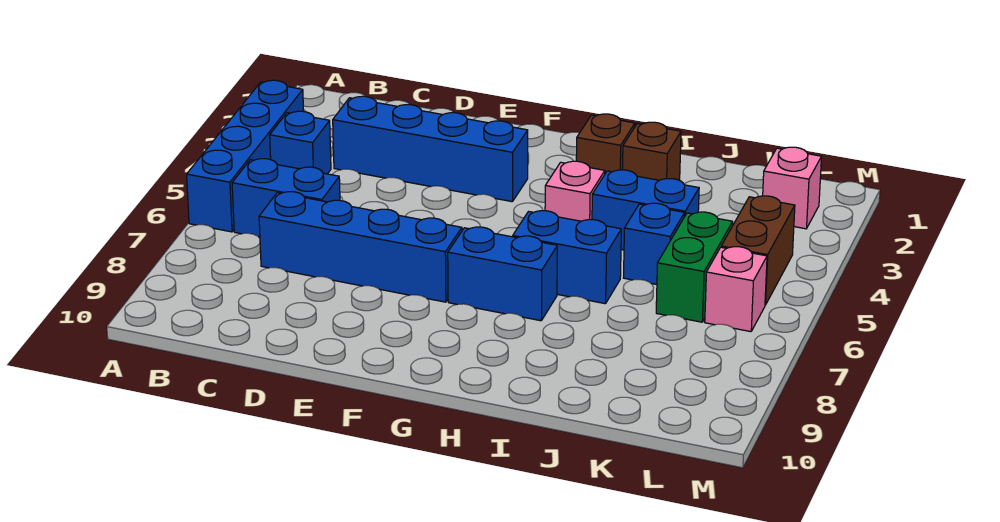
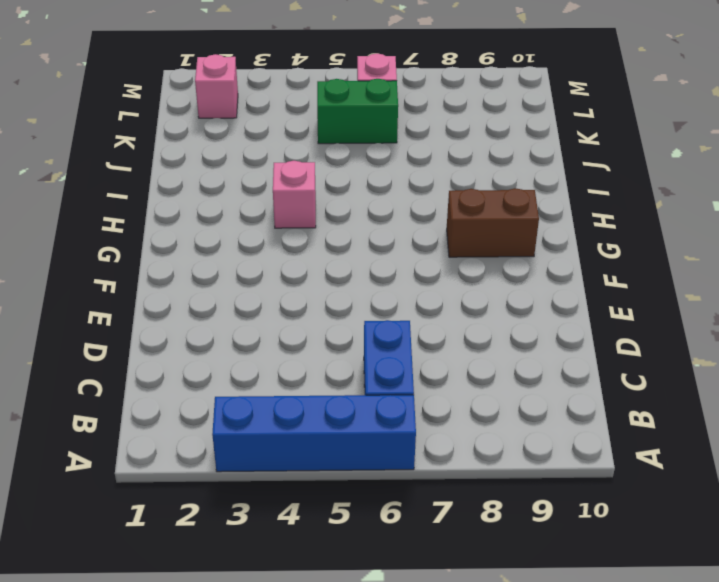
brown brick G8:G9 level 1 -> brown brick L4:L5 level 1
none -> blue brick B4 level 1
none -> blue brick C3:F3 level 1
none -> blue brick C7:F7 level 1

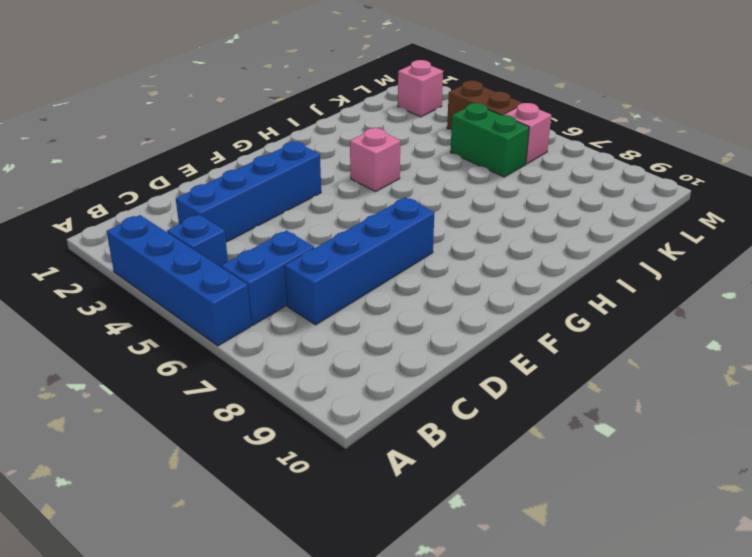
none -> blue brick G7:H7 level 1
none -> brown brick H2 level 1
none -> blue brick H6:I6 level 1

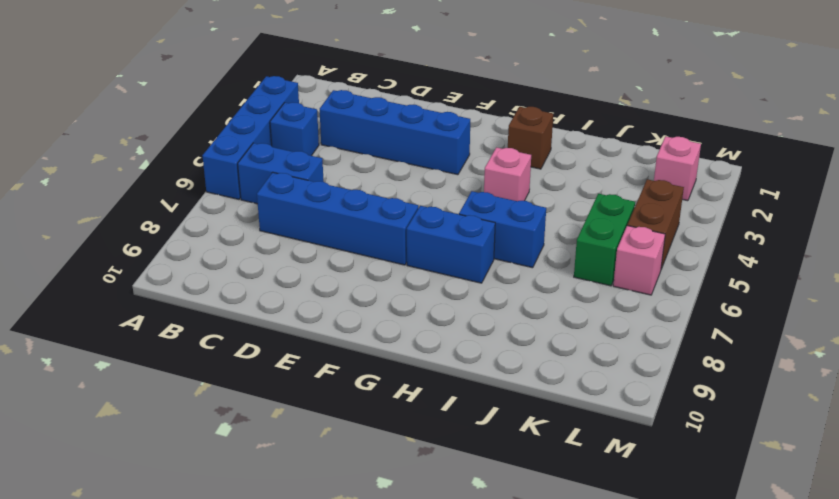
none -> brown brick I2 level 1
none -> blue brick I4:J4 level 1
none -> blue brick J5 level 1

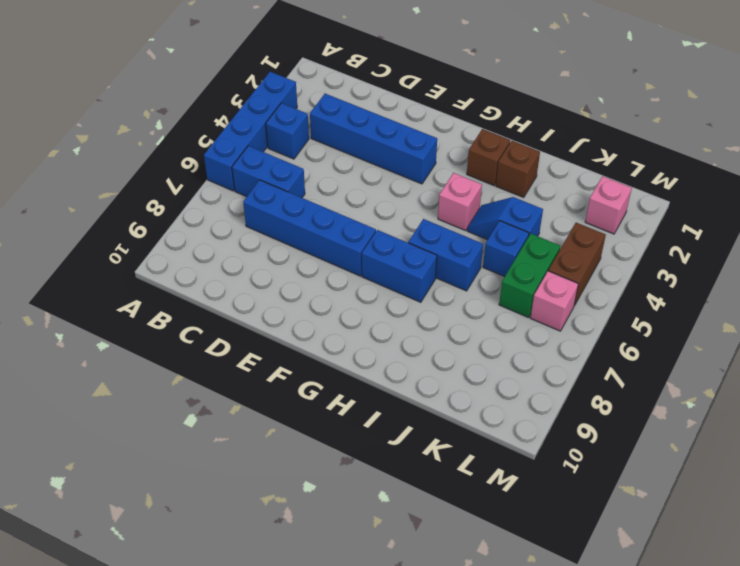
blue slope I4:J4 level 1 top J -> blue brick I4:J4 level 1

